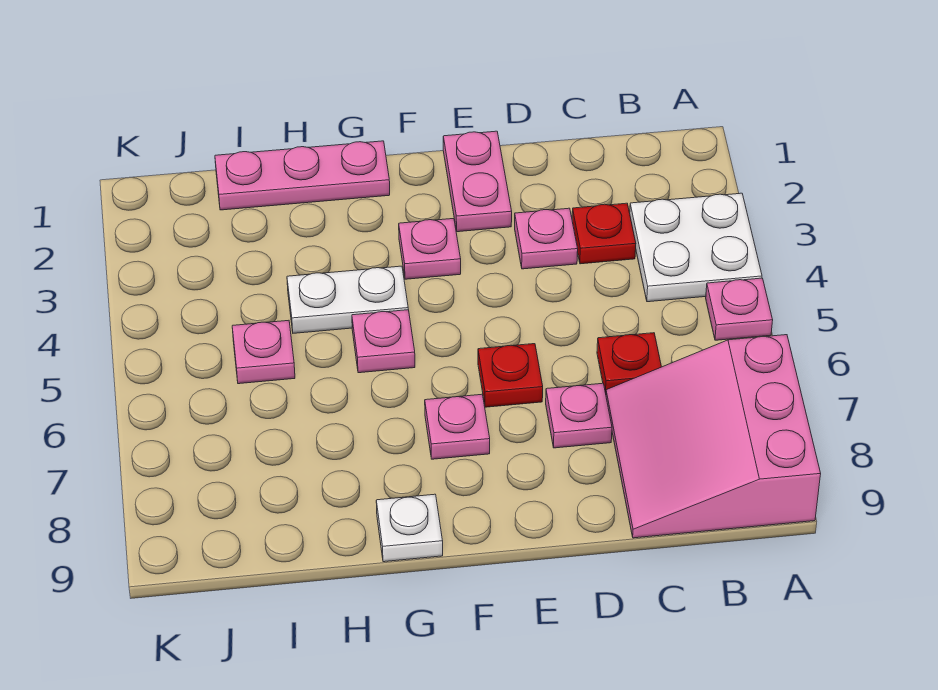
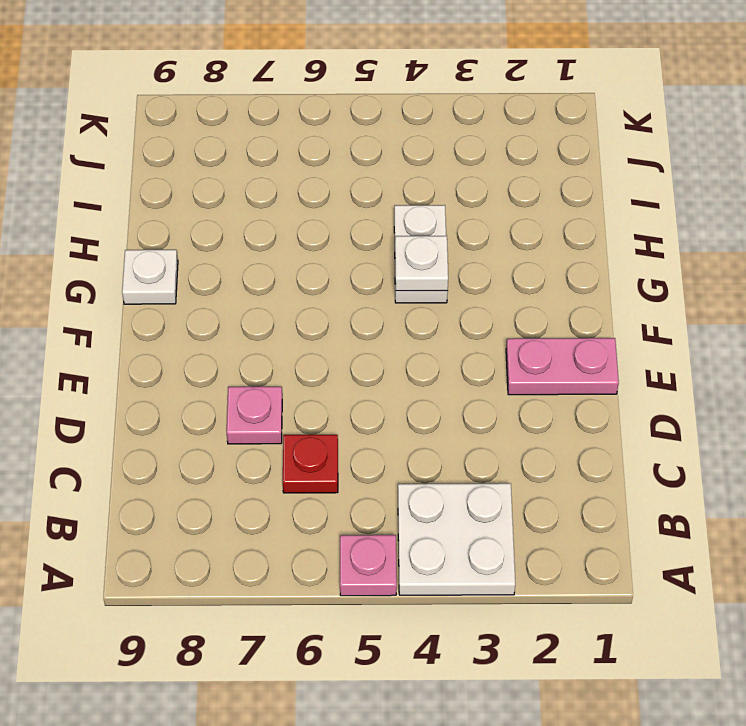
white plate G4 level 2 -> none
none -> pink slope A7:C9 level 1 top A
none -> red plate C3 level 1
none -> pink plate D3 level 1

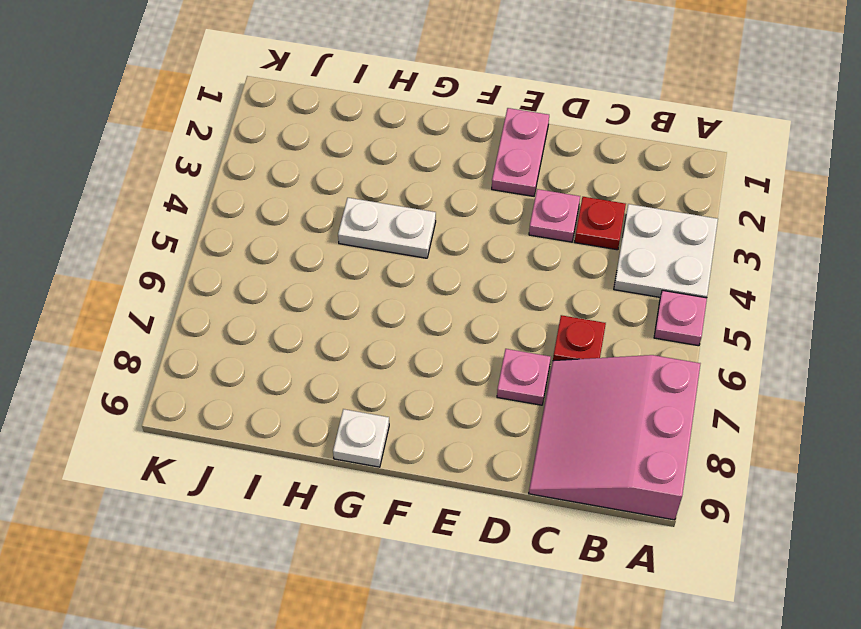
none -> red plate E6 level 1
none -> pink plate F3 level 1
none -> pink plate F7 level 1

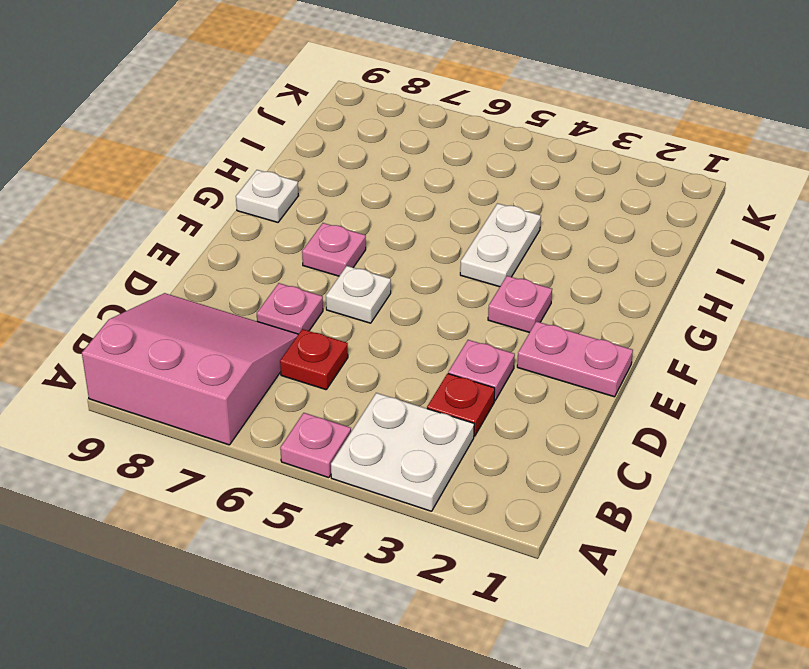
white plate E6 level 1 -> red plate E6 level 1
none -> pink plate G1:I1 level 1
none -> pink plate G5 level 1
none -> pink plate I5 level 1

